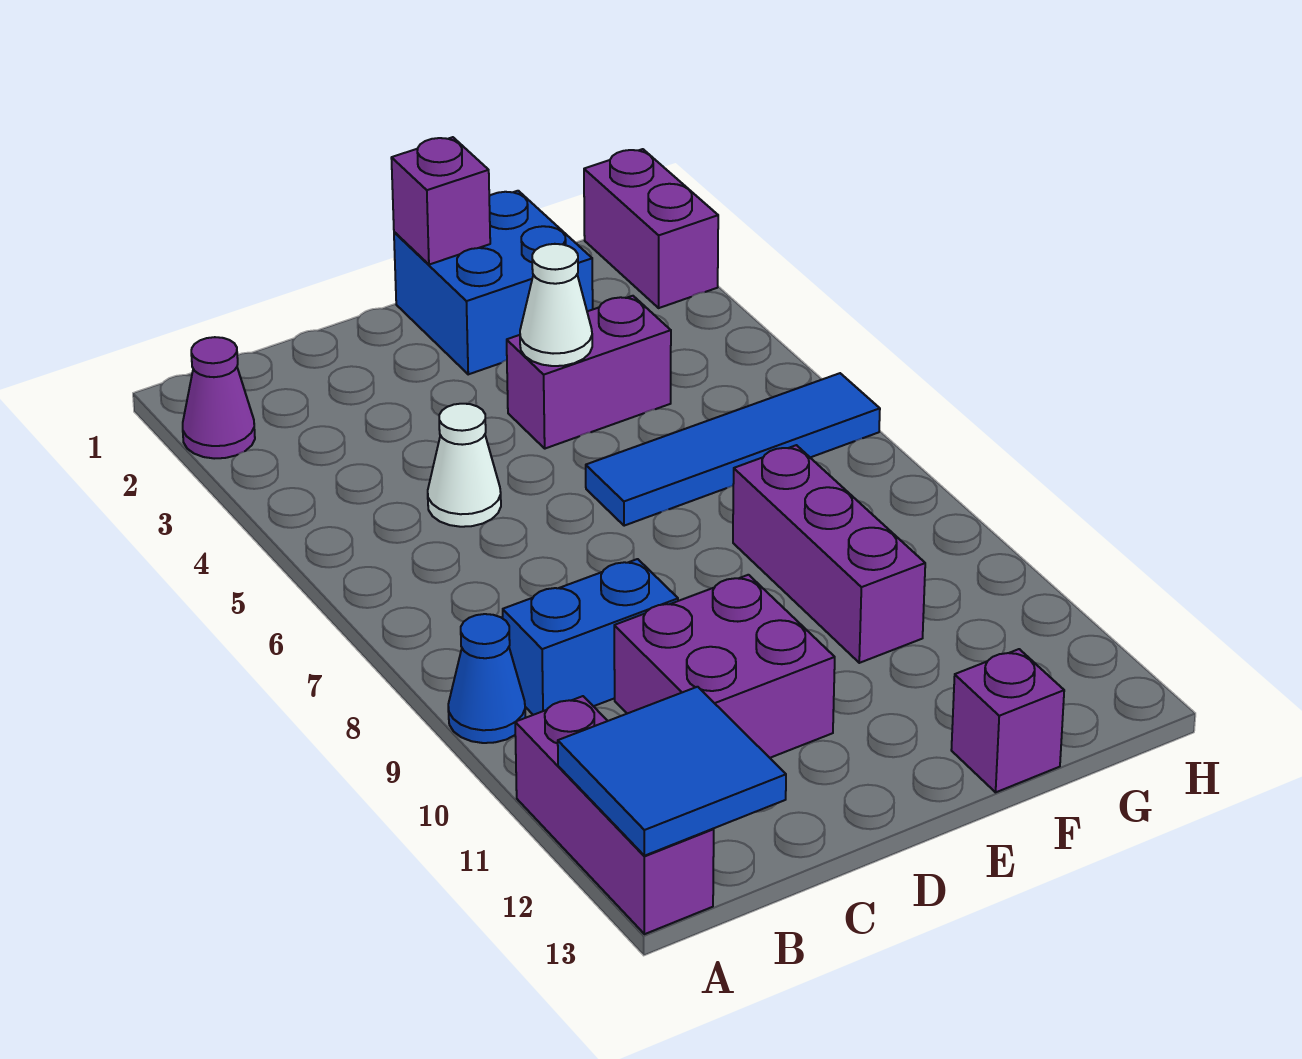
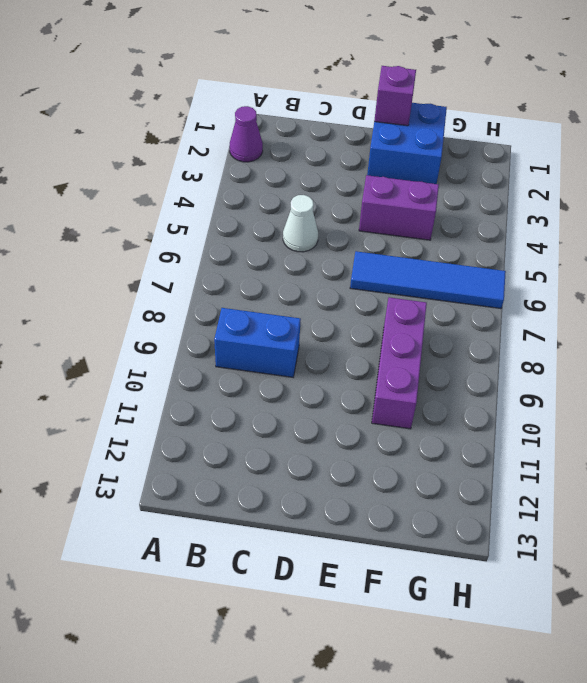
none -> blue cone A9 level 1
none -> purple brick A11:A13 level 1
none -> purple brick C10:D11 level 1

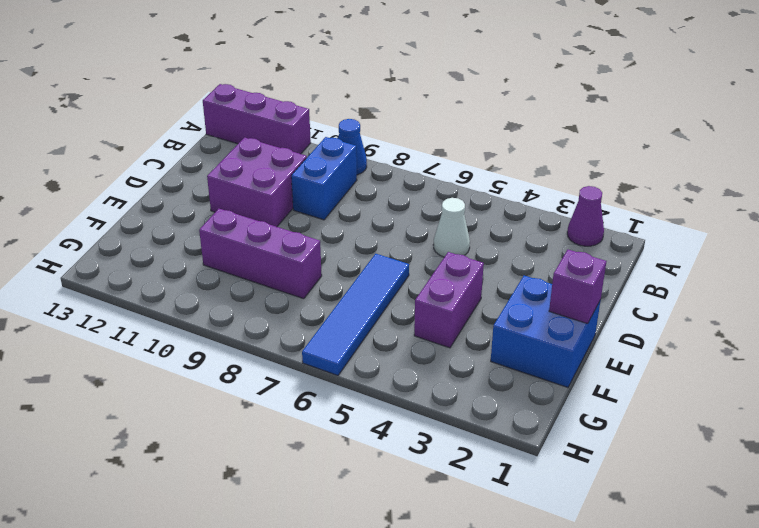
none -> purple brick F13 level 1
none -> purple brick H1:H2 level 1
none -> blue tile A12:B13 level 2

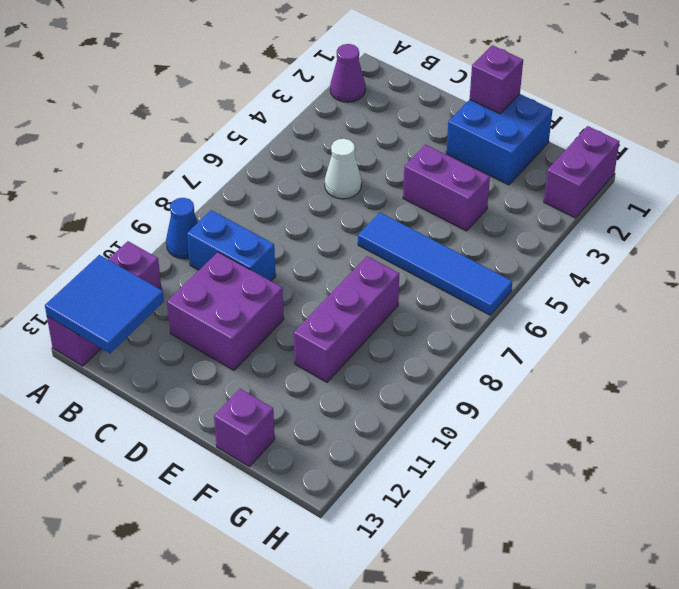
none -> white cone E4 level 2

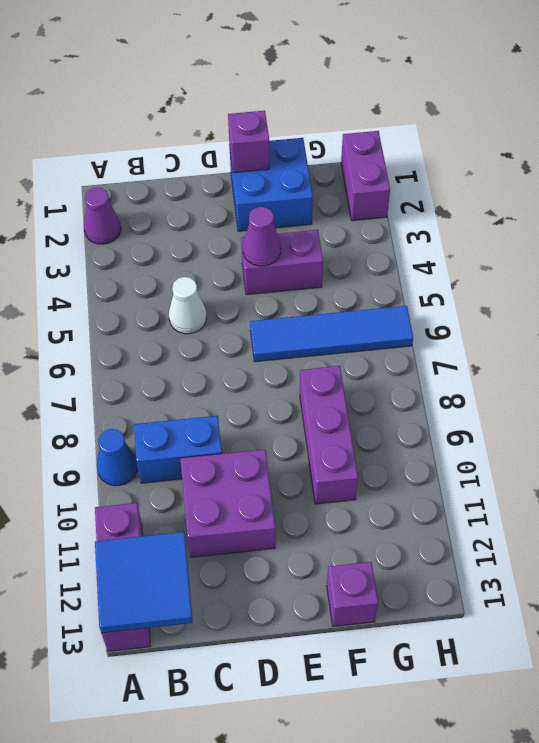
purple cone E4 level 2 -> white cone E4 level 2

